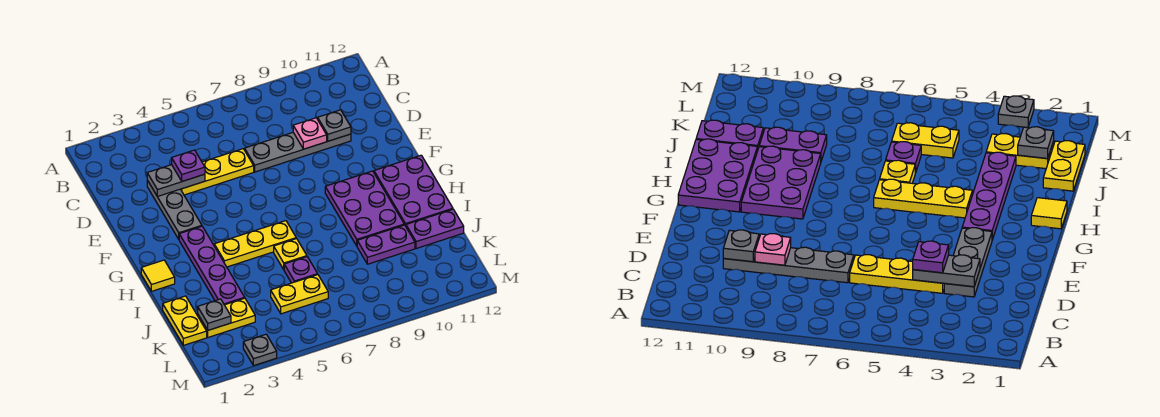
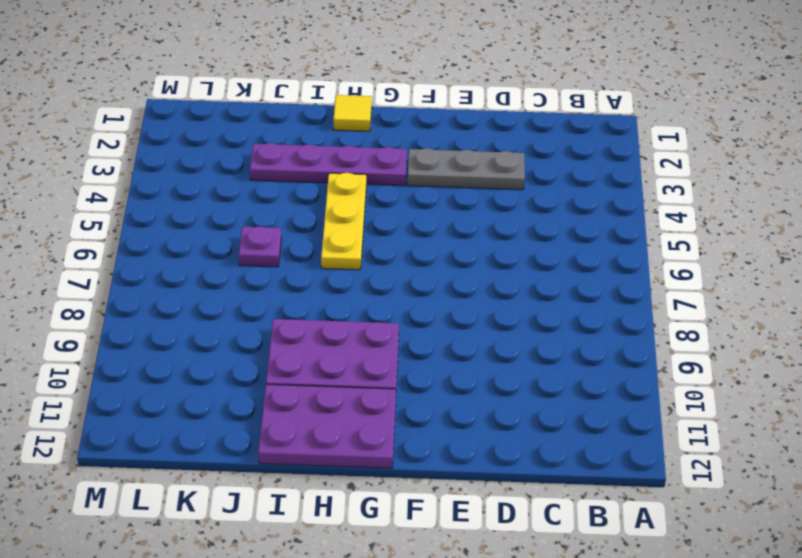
none -> yellow plate D4:D6 level 1
none -> grey plate D7:D10 level 1
none -> yellow plate I6 level 1

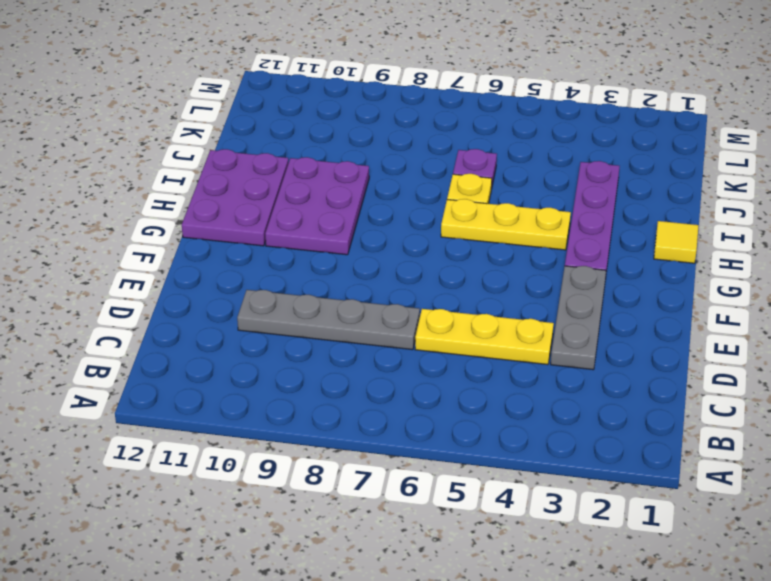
none -> yellow plate J1:K1 level 1
none -> purple plate J9:J10 level 1
none -> purple plate J11:J12 level 1

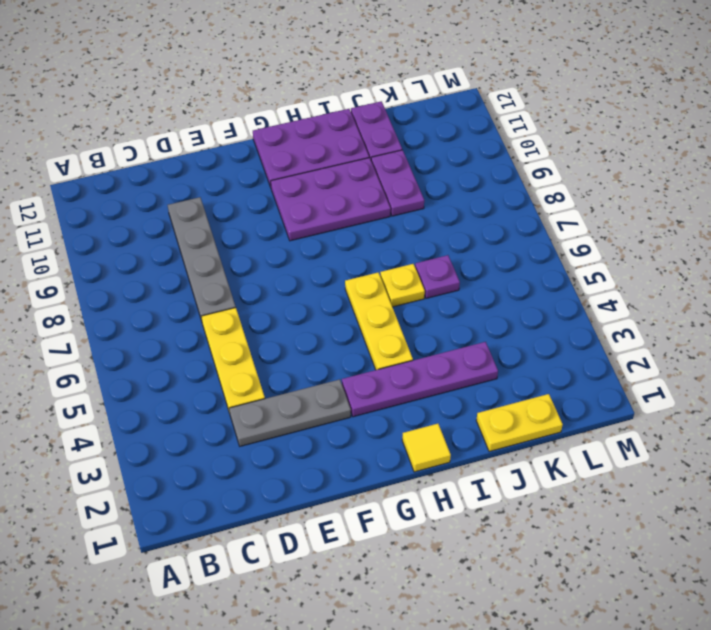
none -> yellow plate K2:K3 level 1
none -> yellow plate K5:K6 level 1
none -> grey plate M3 level 1

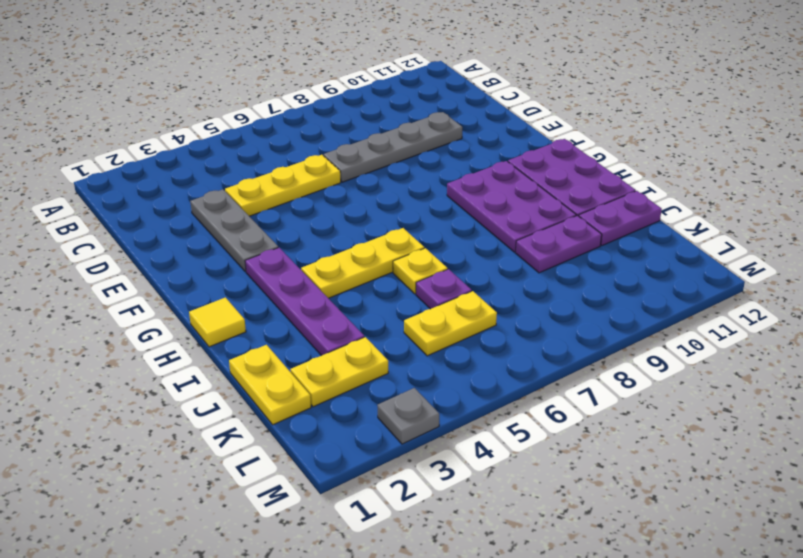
none -> grey plate D3:D4 level 2
none -> pink plate D9 level 2
none -> grey plate D10 level 2

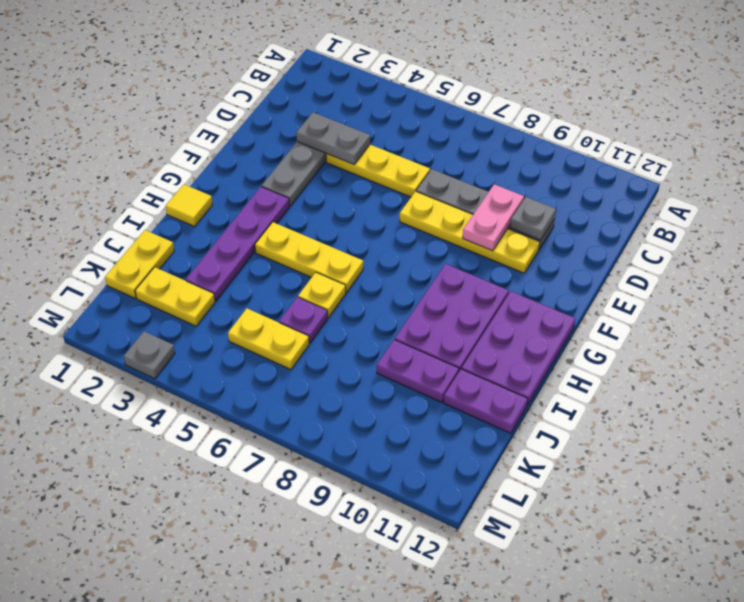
pink plate D9:E9 level 2 -> pink plate D9 level 2
yellow plate E7:E10 level 1 -> none
none -> grey plate K2 level 2
none -> purple plate D4 level 3

